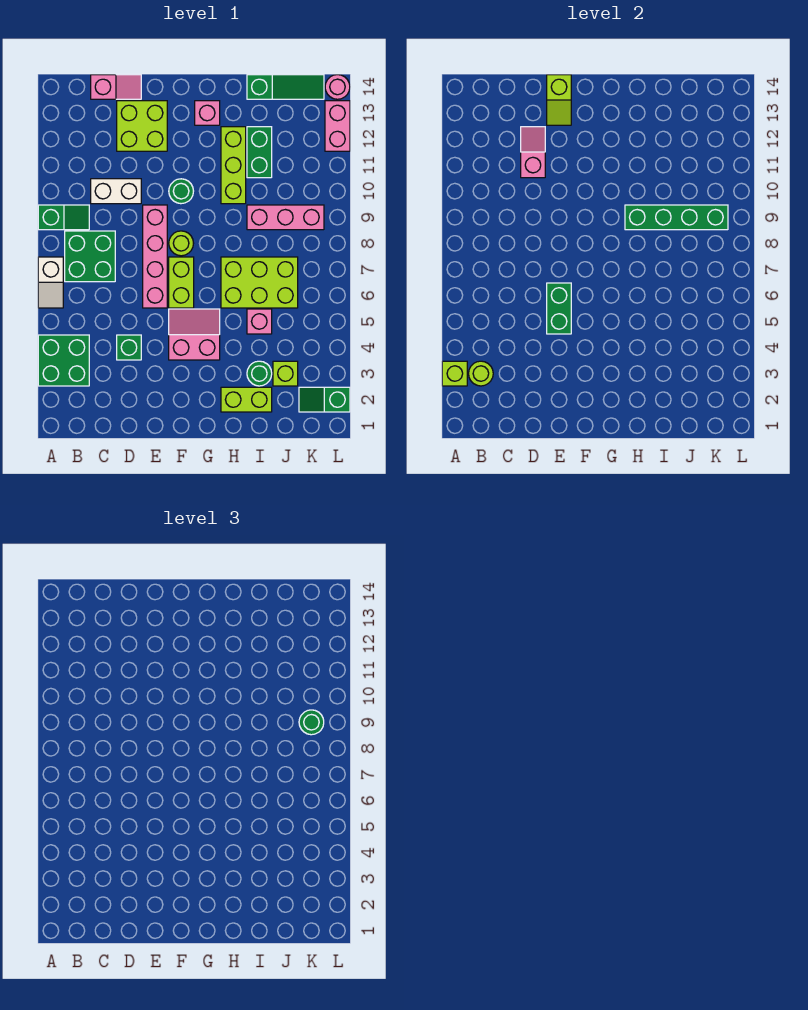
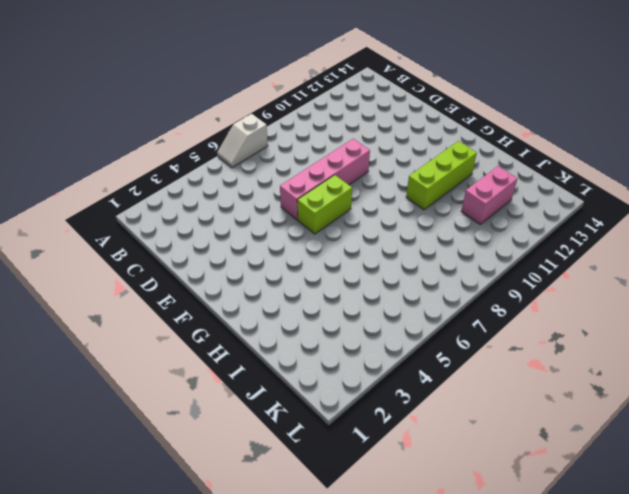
pink brick J11:J12 level 1 -> pink brick L12:L13 level 1
none -> green brick A3:B4 level 1
none -> green slope A9:B9 level 1 top A
none -> green brick B7:C8 level 1
none -> white brick C10:D10 level 1

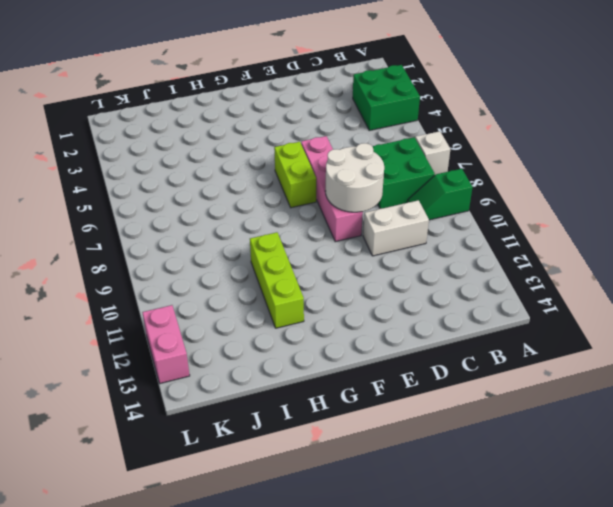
white round brick D8:E9 level 2 -> none
none -> pink slope C14:D14 level 1 top C
none -> green brick D4 level 1
none -> lime brick D12:E13 level 1
none -> pink slope F4:G5 level 1 top 4

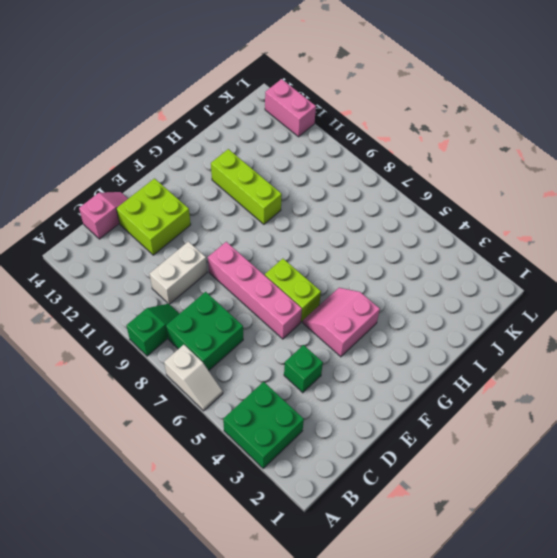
none -> lime round brick F8 level 1
none -> green round brick F10 level 1
none -> pink brick G13 level 1
none -> lime brick H2:I2 level 1

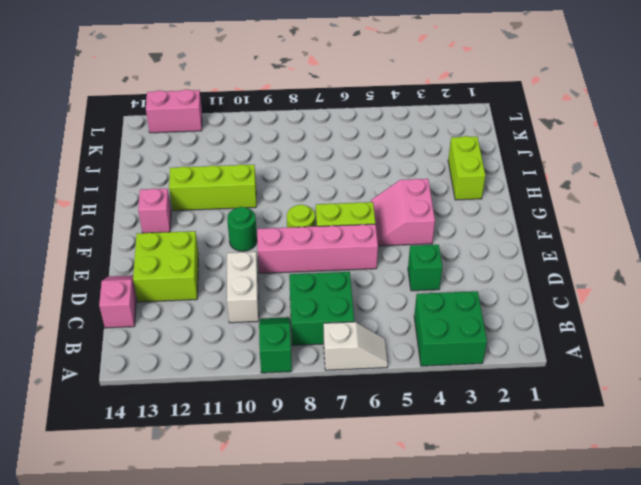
none -> lime brick H6:J7 level 1
none -> green round brick I3 level 1
none -> pink brick I5 level 1
none -> pink brick I9:K9 level 1

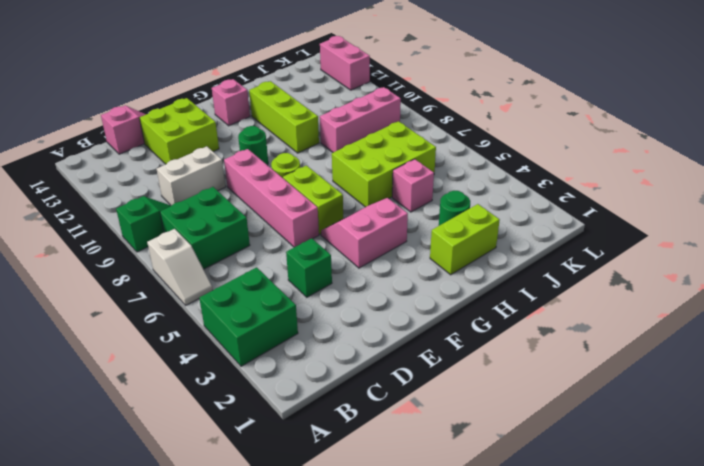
none -> green brick I11:I12 level 1
none -> green slope I14:K14 level 1 top I
none -> lime brick J3 level 1
none -> green slope K2:L2 level 1 top L

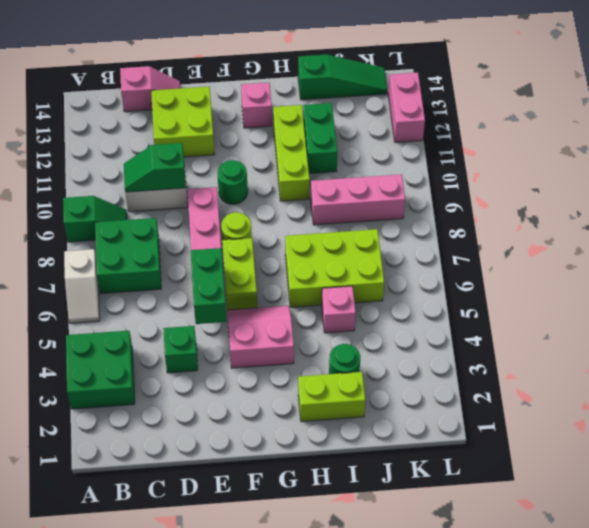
green slope C10:D10 level 2 top D -> green slope K2:L2 level 1 top L
none -> lime brick J3 level 1
none -> pink round brick L14 level 1
none -> lime brick A3 level 2
none -> lime round brick B3 level 2

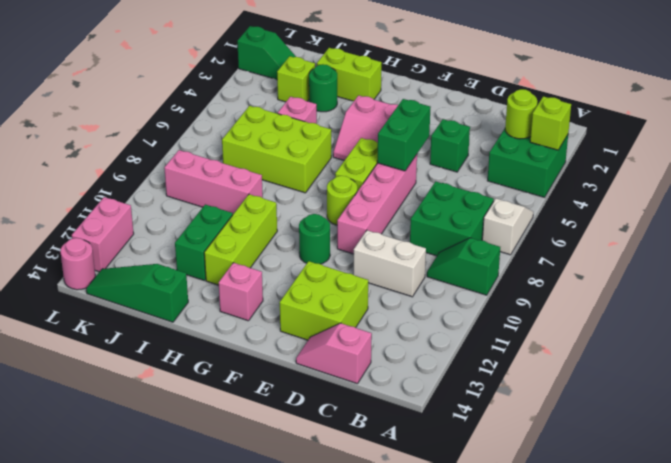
none -> pink slope D11:D12 level 2 top 11
none -> lime slope E13:E14 level 2 top 14
none -> green brick H9:K9 level 2
none -> green round brick K9 level 3

